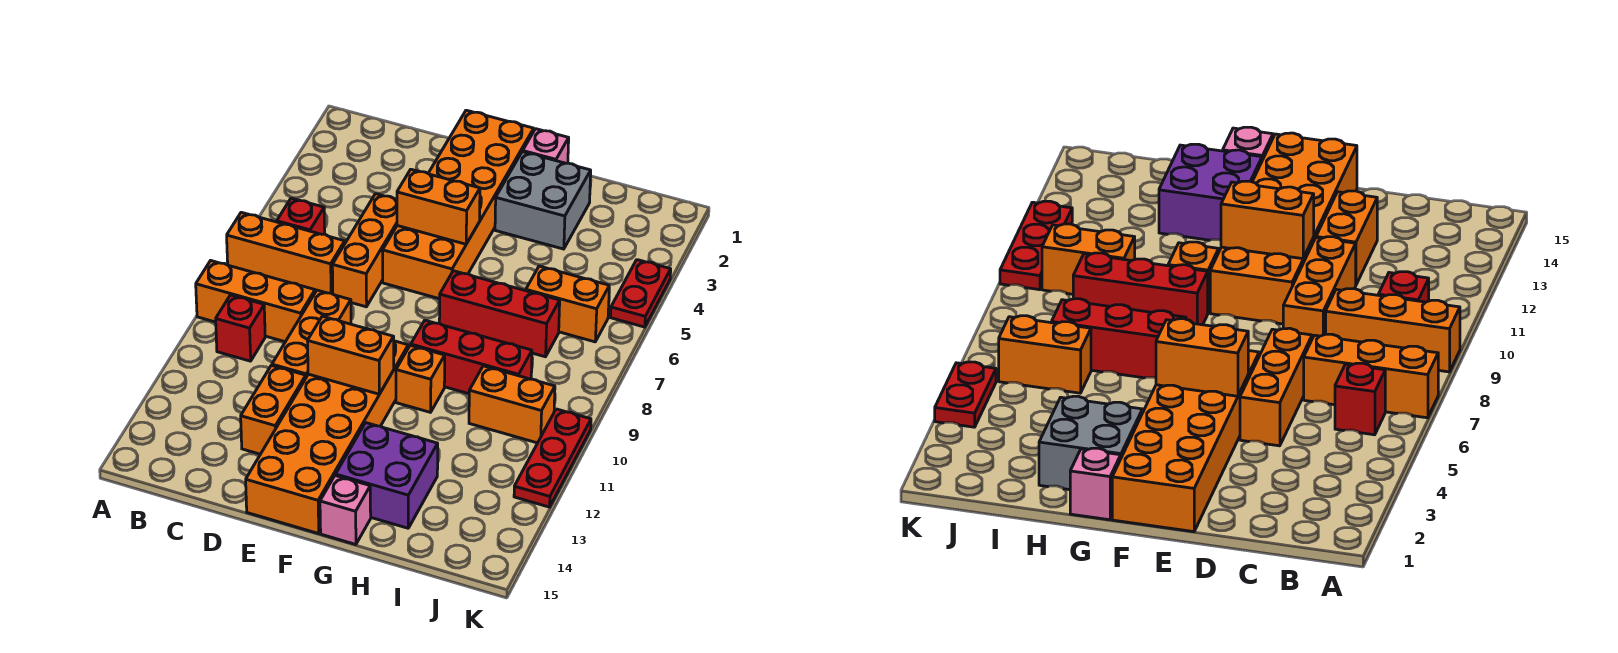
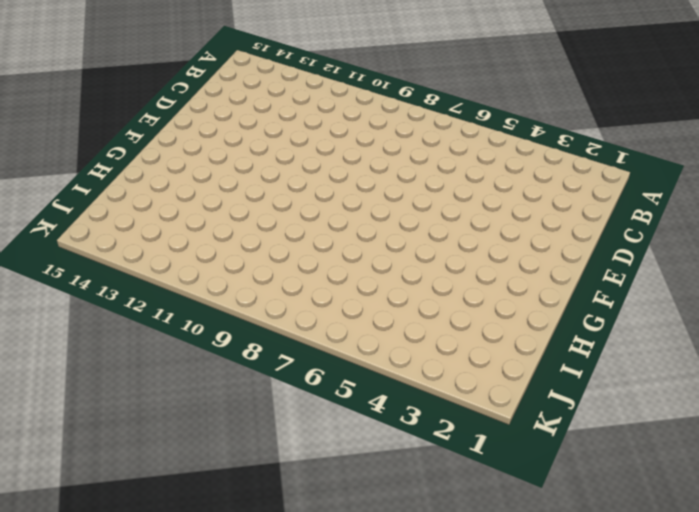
none -> orange brick A7:C7 level 1
none -> orange brick A9:C9 level 1
none -> red brick B6 level 1

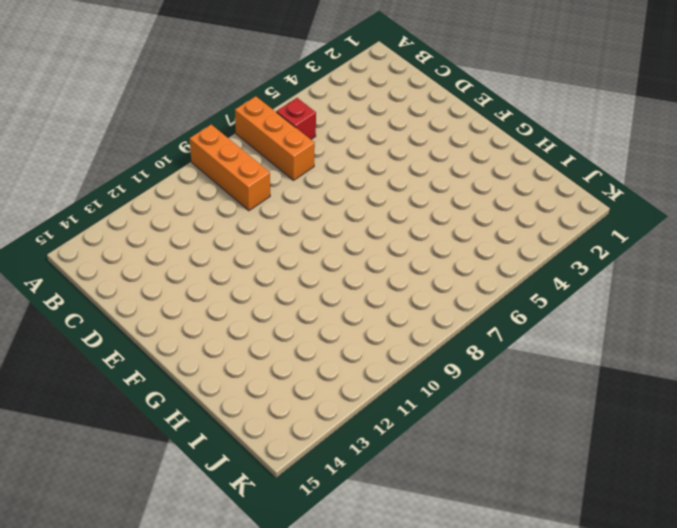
none -> red brick B10 level 1
none -> orange brick D5:D7 level 1
none -> orange brick D9:D11 level 1

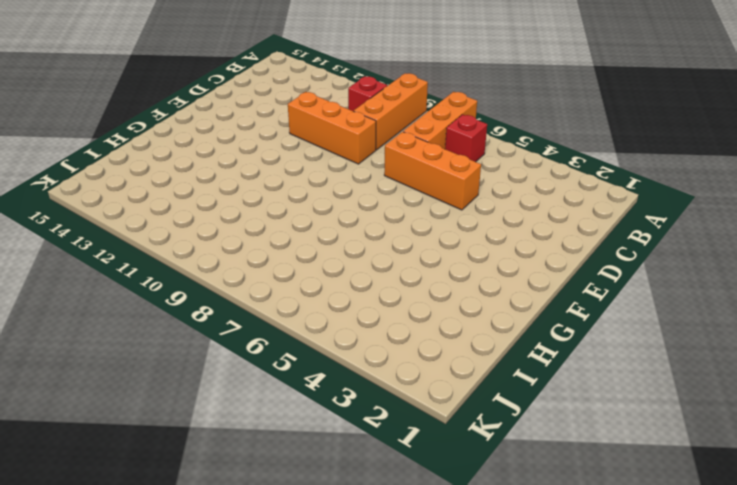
none -> orange brick D12:D13 level 1
none -> orange brick E1:F6 level 1
none -> orange brick E10:F15 level 1

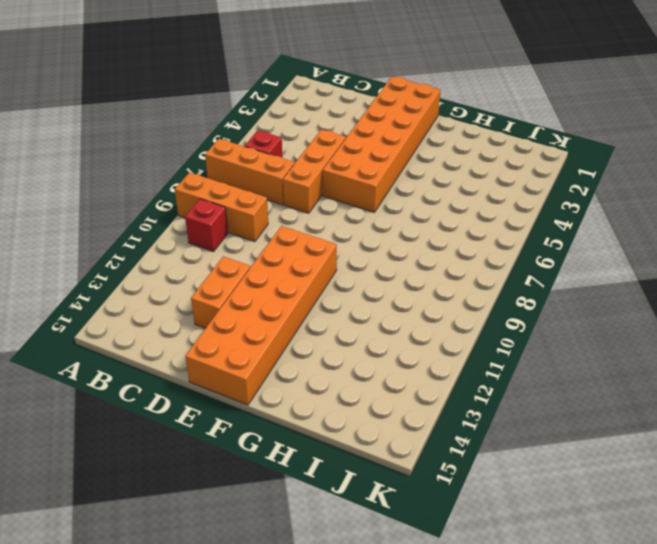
none -> orange brick D9:D11 level 1
none -> pink brick G1 level 1
none -> grey brick G2:H3 level 1

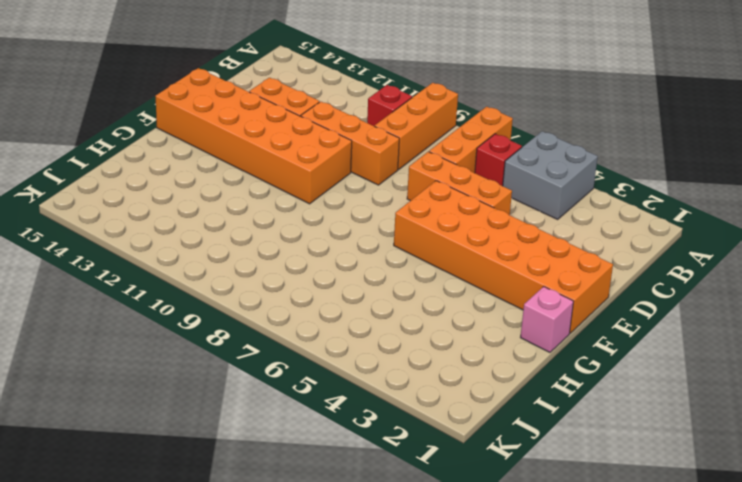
grey brick A4:B5 level 1 -> grey brick G2:H3 level 1
none -> red brick G7:I7 level 1
none -> red brick G9:I9 level 1
none -> orange brick G10 level 1

